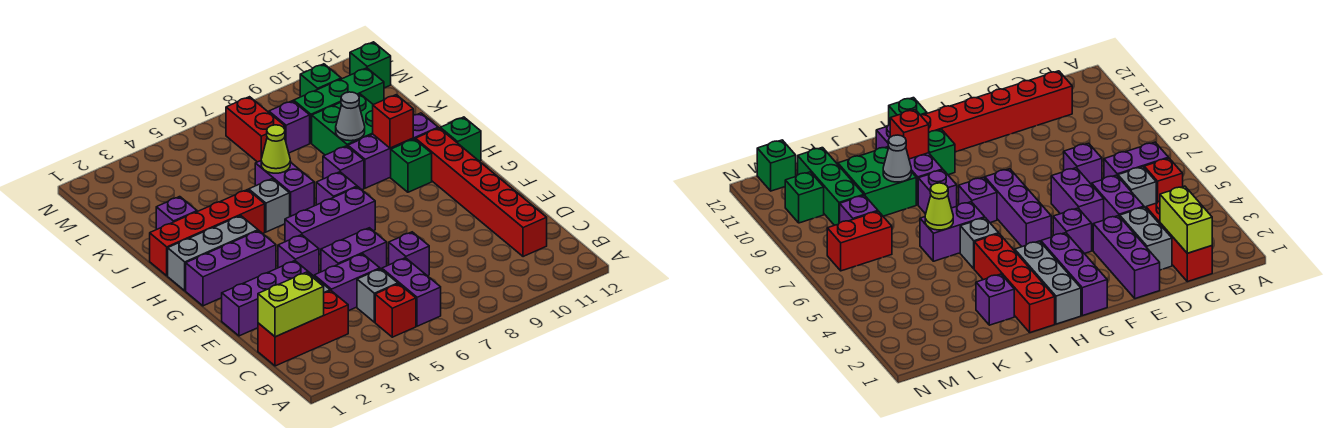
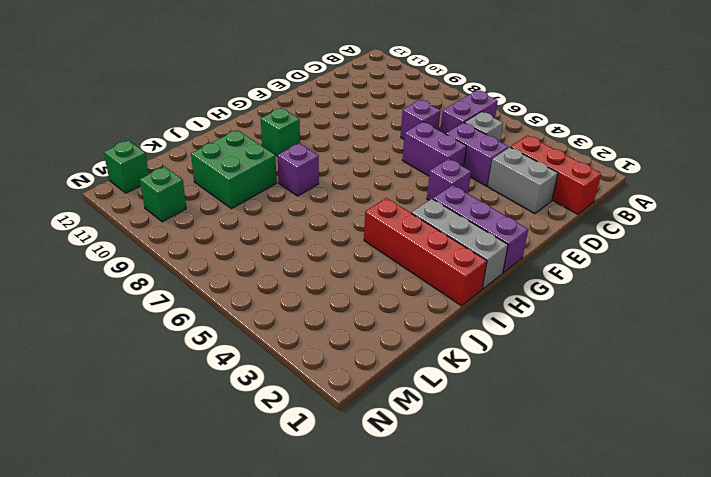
none -> red brick B5 level 1
none -> red brick C11:H11 level 1
none -> purple brick E1:E3 level 1
none -> purple brick G5:G7 level 1

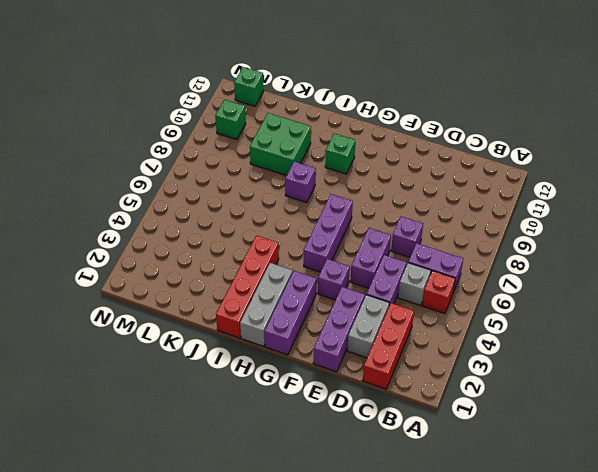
none -> red brick C11:H11 level 1
none -> purple brick H7 level 1
none -> green brick H12 level 1
none -> grey brick I5 level 1

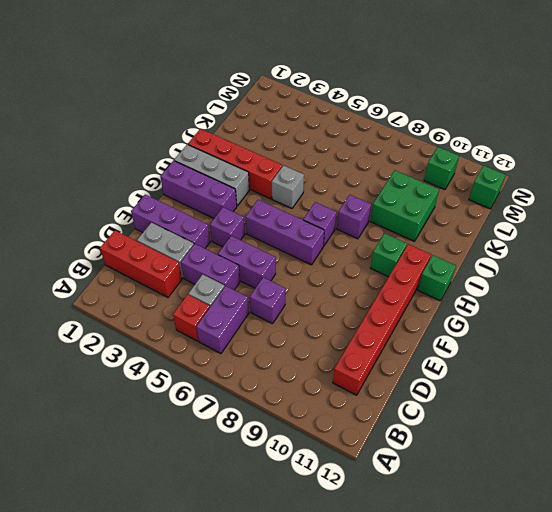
none -> purple brick I6:J6 level 1
none -> purple brick I9:I11 level 1
none -> purple brick J2 level 1
none -> red brick L7:M7 level 1

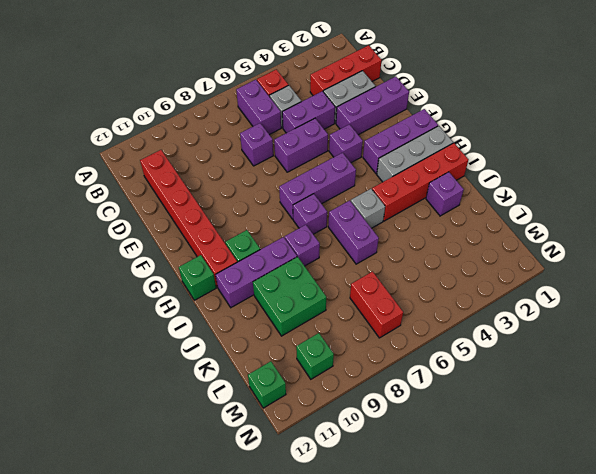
none -> purple brick L8 level 1
none -> green brick L9:L11 level 1
none -> lime brick C1:C2 level 2
none -> red brick I10 level 2

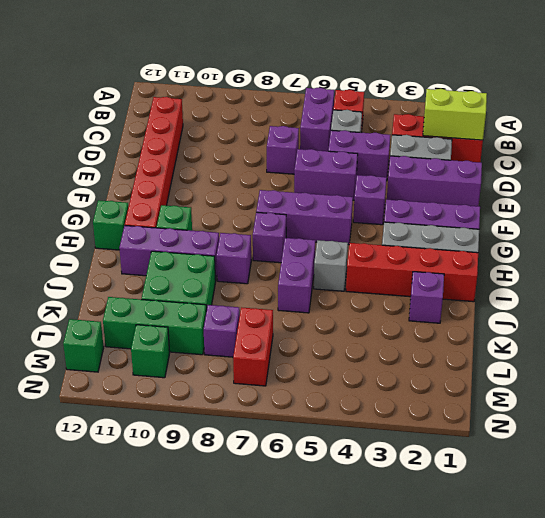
none -> red brick I10 level 2
none -> lime cone J6 level 2
none -> grey cone J9 level 2

